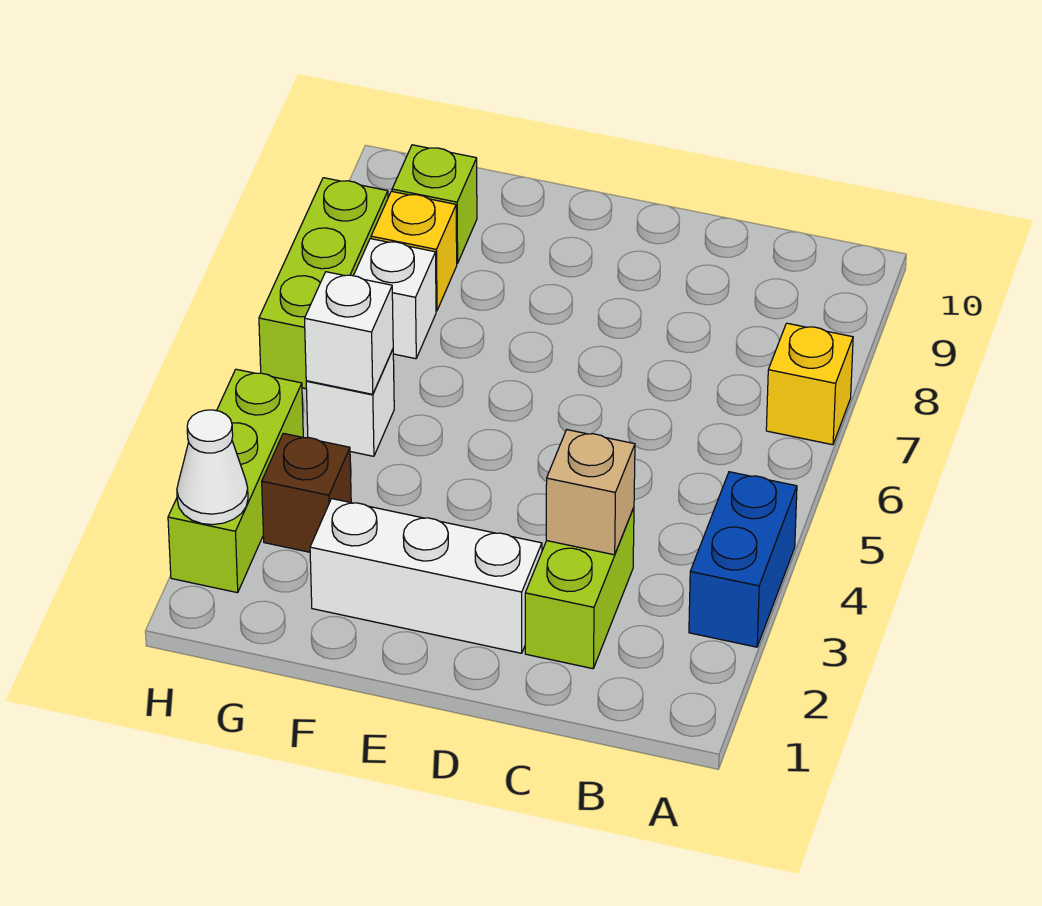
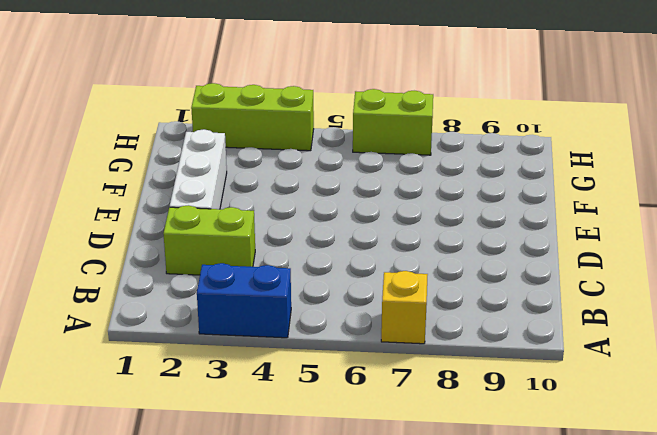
lime brick H6:H7 level 1 -> lime brick H6:H8 level 1
none -> brown brick G3 level 1
none -> white brick G5 level 1
none -> white brick G7 level 1

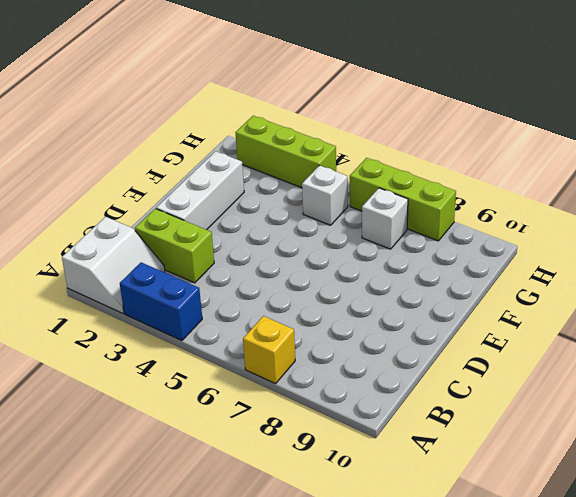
white slope A1:B2 level 1 top 1 -> none
none -> brown brick G3 level 1
none -> yellow brick G8 level 1
none -> lime brick G9 level 1

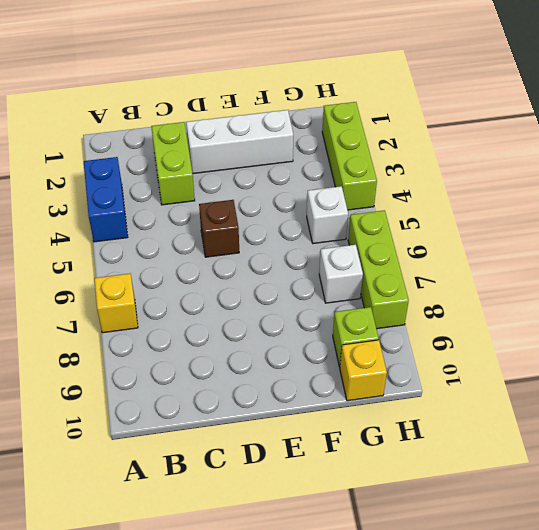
brown brick D5 level 1 -> brown brick G3 level 1
yellow brick G10 level 1 -> yellow brick G8 level 1
none -> tan brick C3 level 2
none -> white brick G5 level 2
none -> white cone H2 level 2

